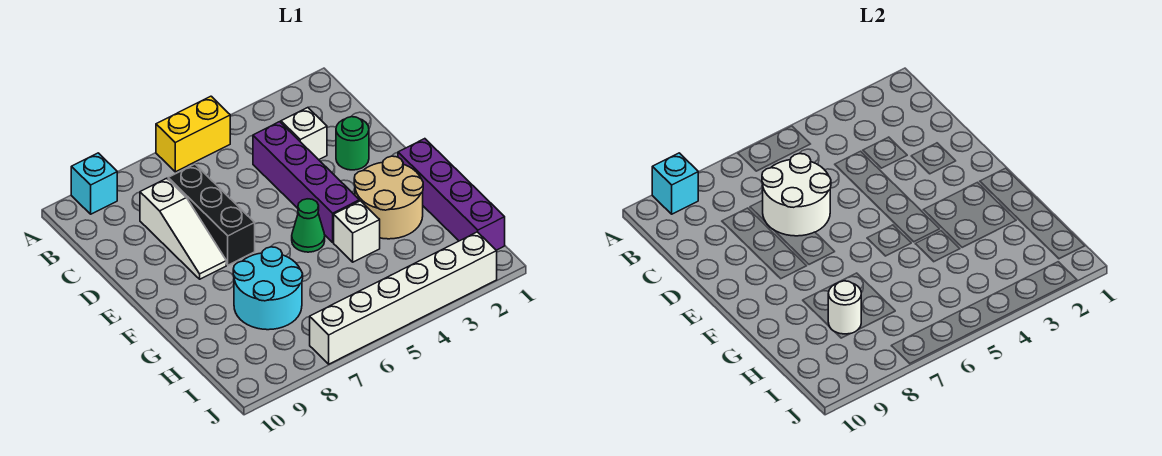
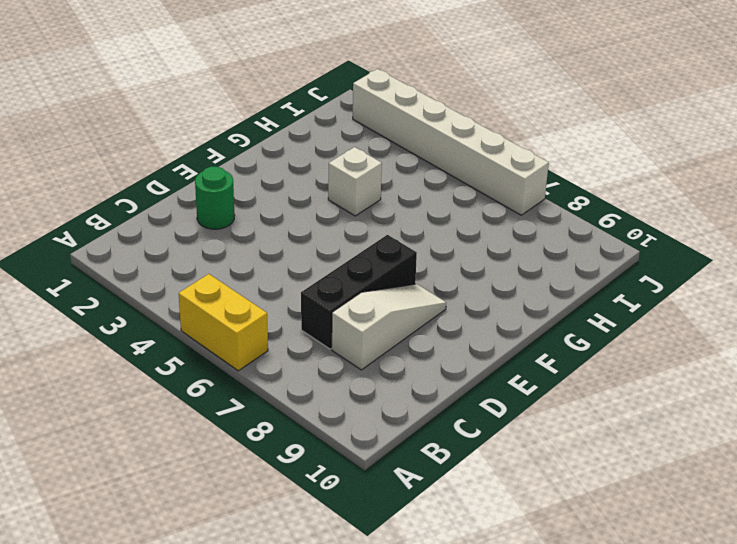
none -> cyan brick A9 level 1
none -> white brick C3 level 1
none -> purple brick C4:F4 level 1

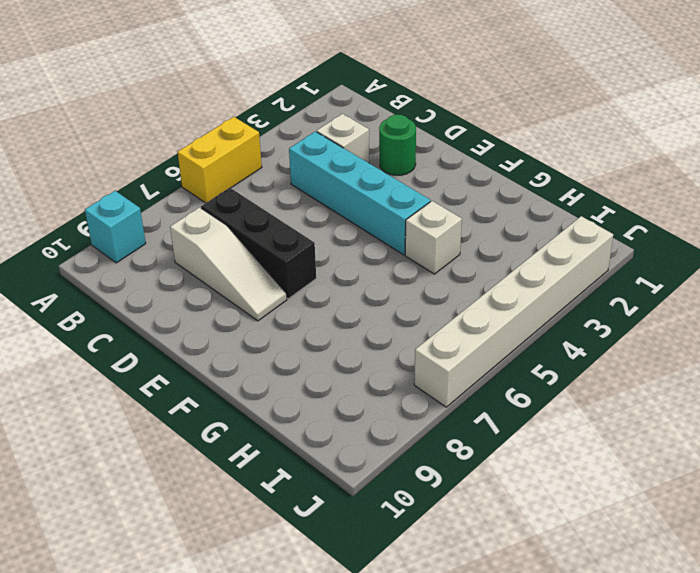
cyan brick C4:F4 level 1 -> purple brick C4:F4 level 1
none -> purple brick F1:I1 level 1
none -> tan round brick F2:G3 level 1
none -> green cone F5 level 1

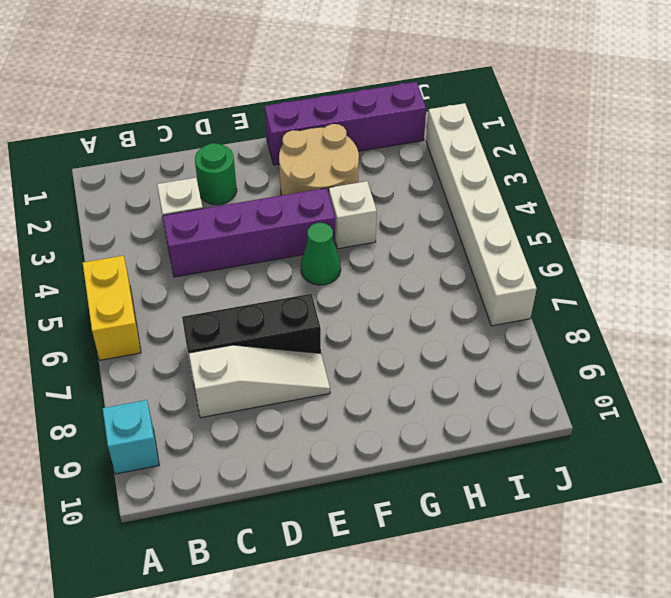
none -> cyan round brick G7:H8 level 1
none -> cyan brick A9 level 2
none -> white round brick C6:D7 level 2

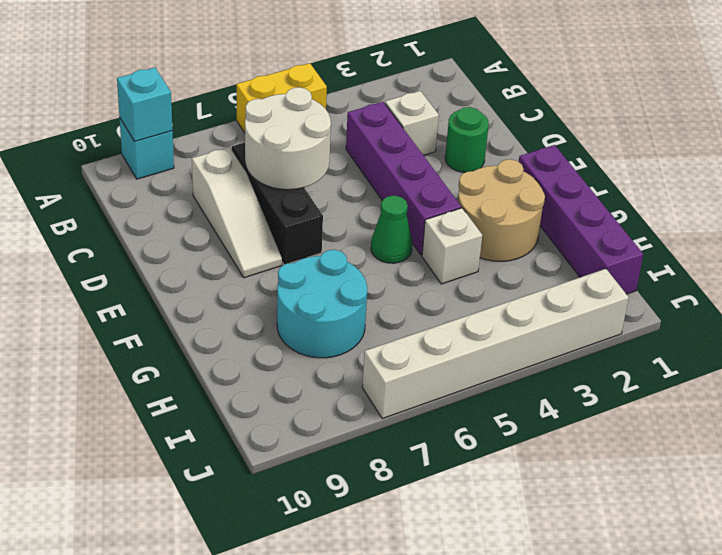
none -> white round brick H8 level 2

